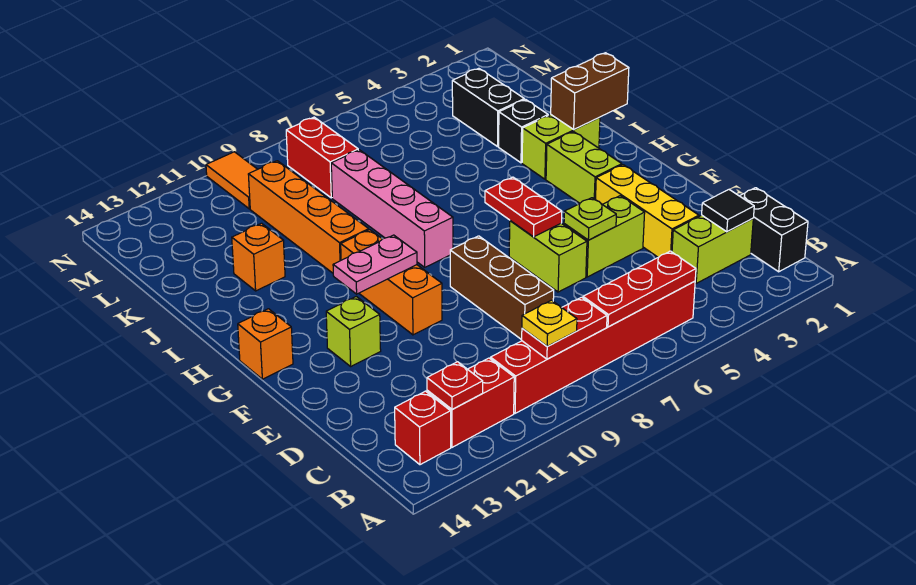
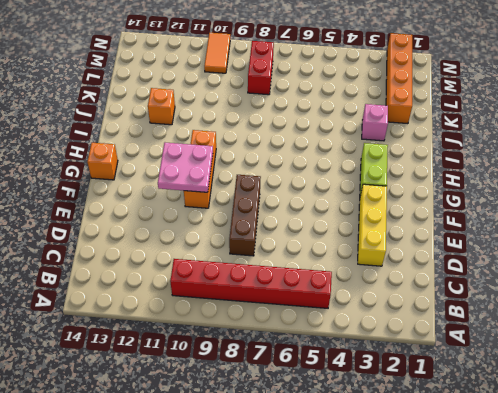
pink plate F10:G11 level 2 -> pink plate G10:G11 level 2
pink brick J3 level 1 -> black brick J3 level 1
orange brick K2:N2 level 1 -> orange brick I10:L10 level 1
none -> black brick B1:C1 level 1
none -> red brick B11:B12 level 1
none -> red brick B13 level 1
none -> lime brick C2:C3 level 1

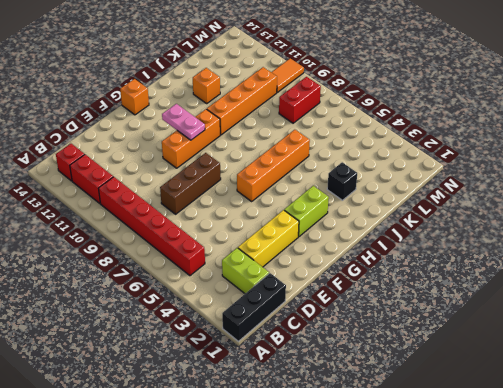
black brick A1:C1 level 1 -> black brick B1:C1 level 1
orange brick G6:J6 level 1 -> none
none -> lime brick E4:E5 level 1
none -> lime brick E6:F6 level 1
none -> lime brick F12 level 1
none -> pink brick H8:K8 level 1

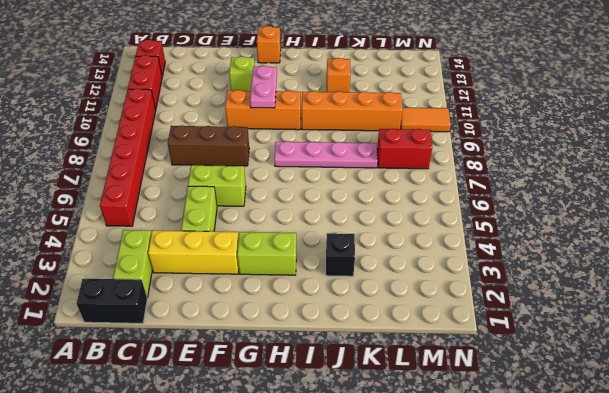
pink plate H8:K8 level 1 -> pink brick H8:K8 level 1
none -> lime brick I2:I3 level 1
none -> black brick K3:L3 level 1
none -> red plate B5:B7 level 2
none -> red plate B8:B9 level 2

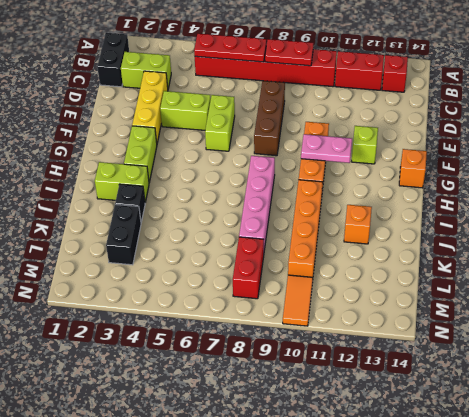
none -> red plate B12 level 2
none -> black tile C2 level 2
none -> lime plate E5 level 2
none -> red plate F6:G6 level 2

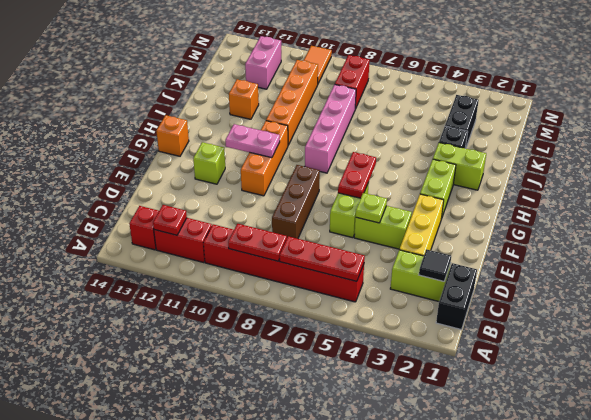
pink brick L12:M12 level 1 -> none
none -> brown brick I1:I2 level 2
none -> yellow plate B9 level 3

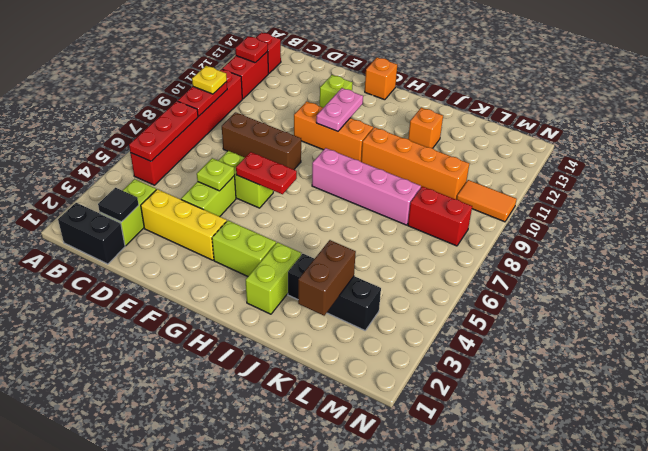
brown brick K2:K3 level 2 -> brown brick I1:I2 level 2

